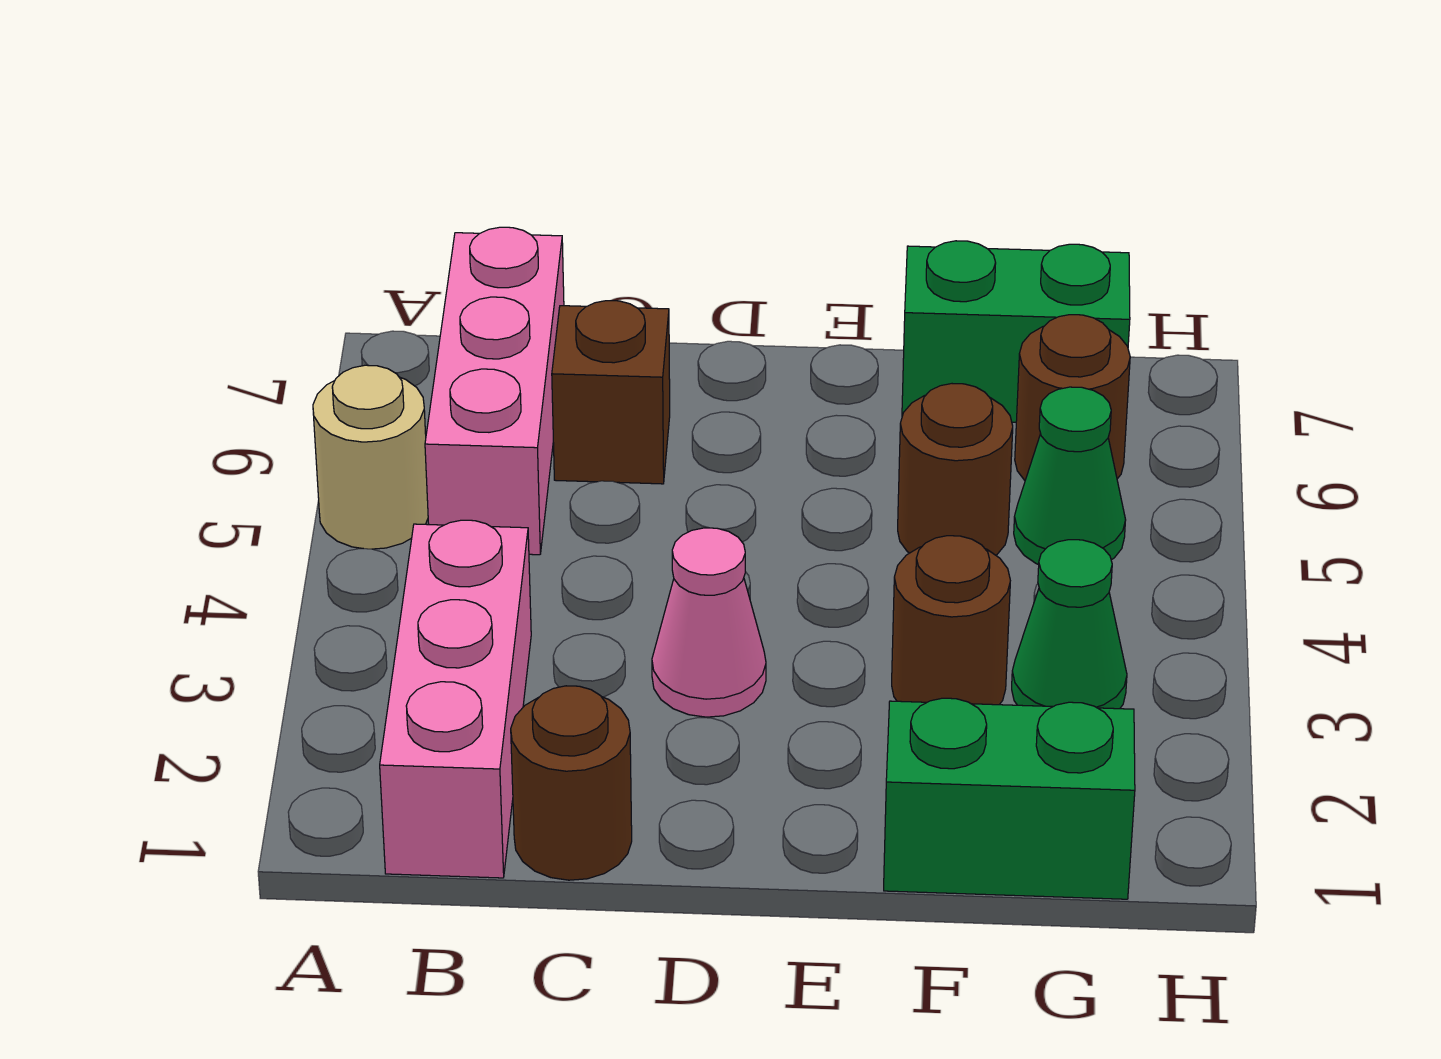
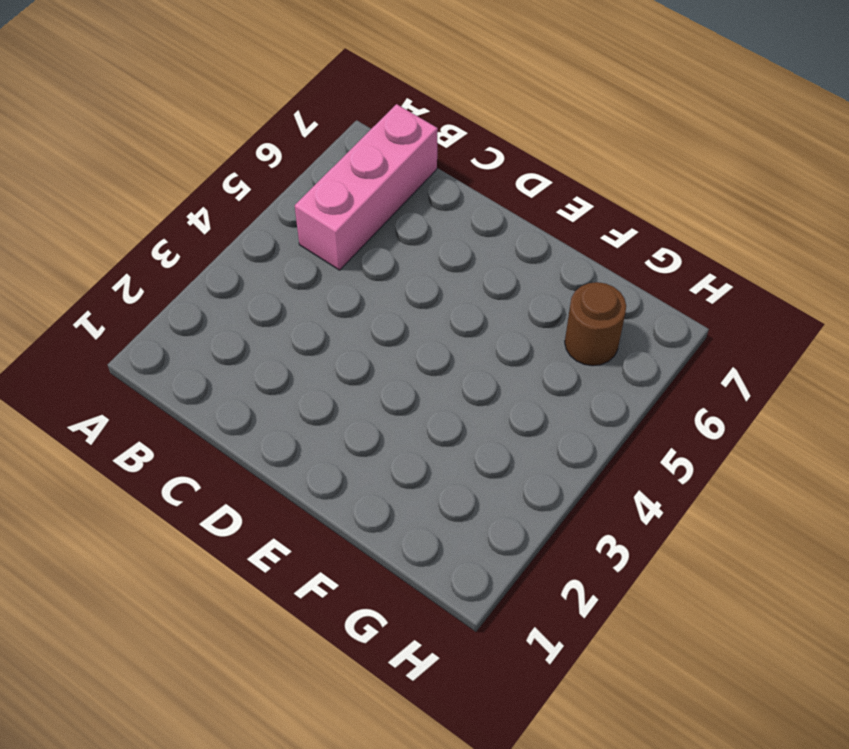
none -> tan round brick A5 level 1
none -> pink brick B1:B3 level 1
none -> brown round brick C1 level 1

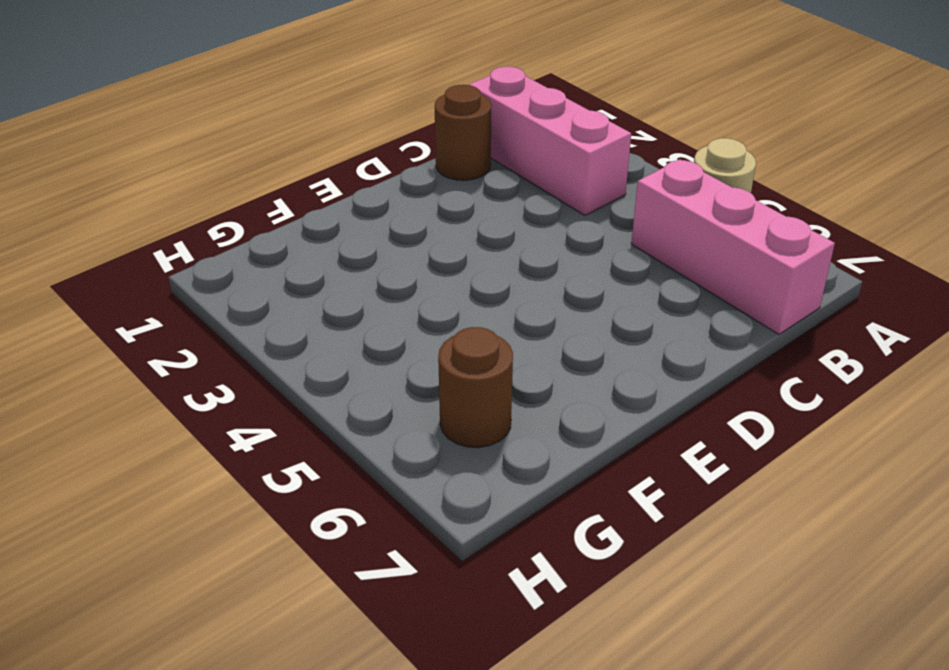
none -> brown brick C6 level 1
none -> pink cone D3 level 1
none -> green brick F1:G1 level 1

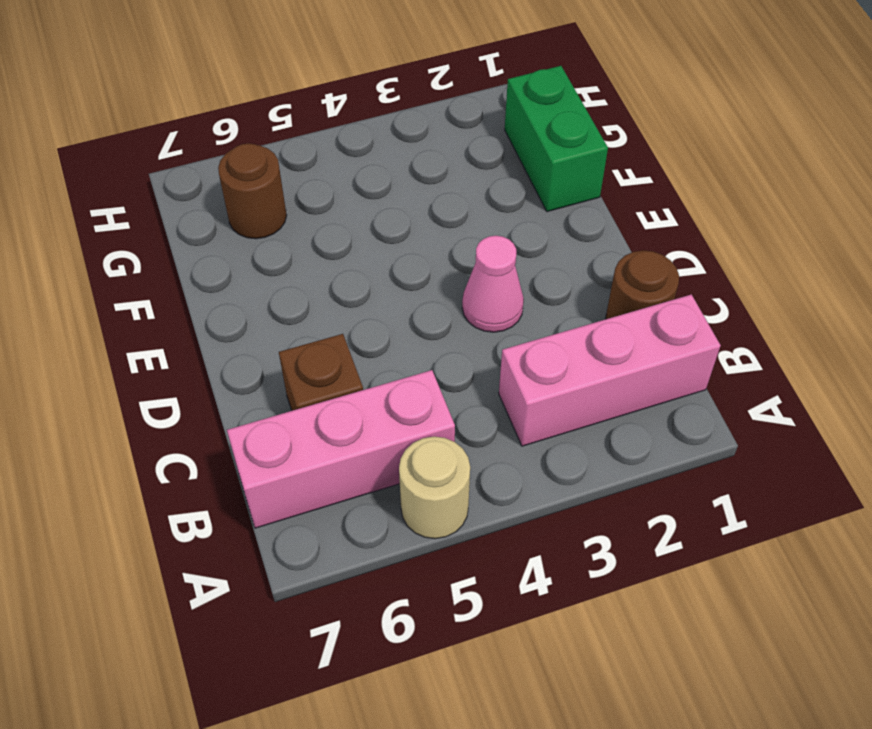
none -> brown round brick F3 level 1
none -> brown round brick F5 level 1
none -> green brick F7:G7 level 1

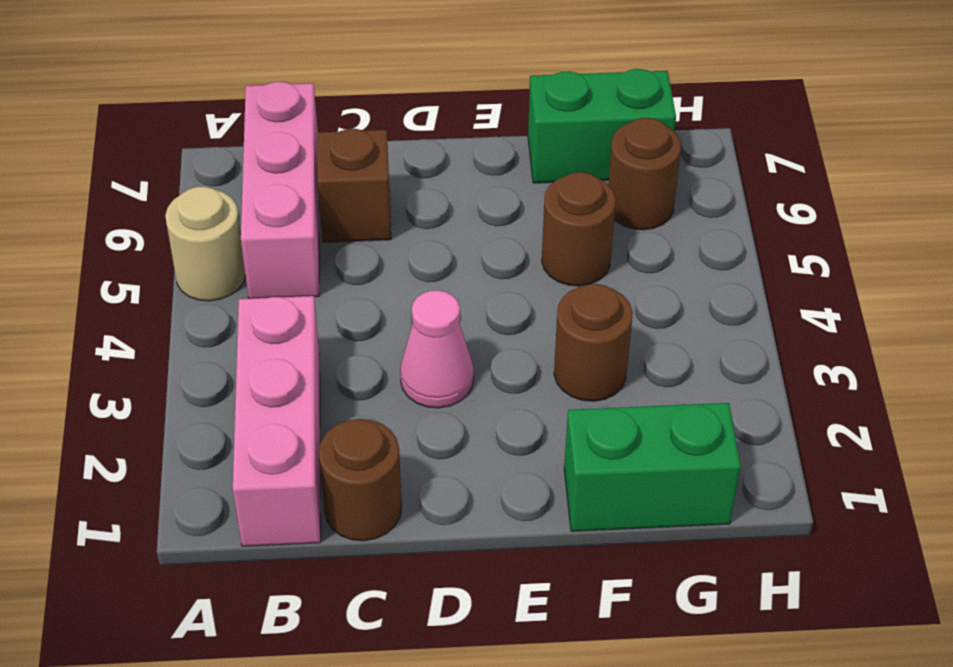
none -> green cone G3 level 1
none -> green cone G5 level 1

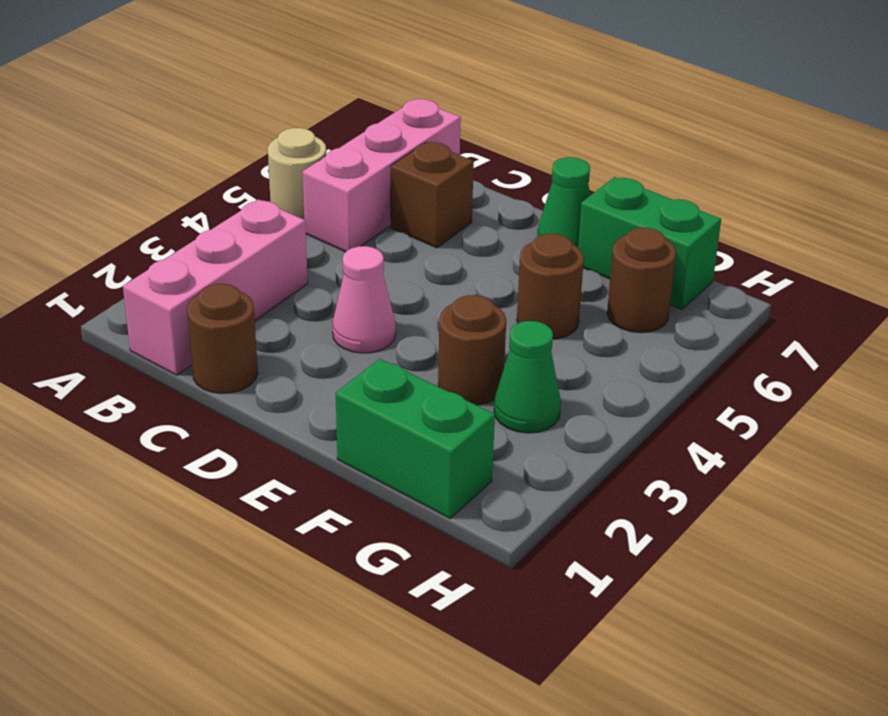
green cone E7 level 1 -> green cone G5 level 1

